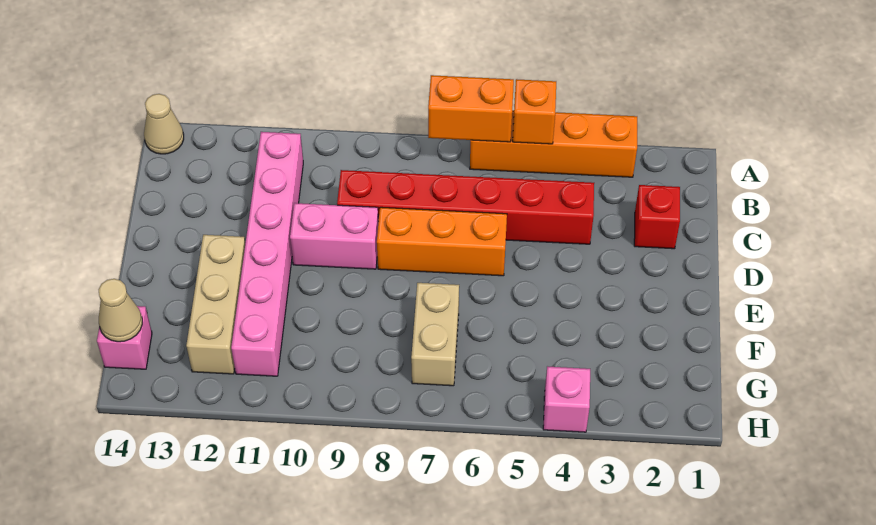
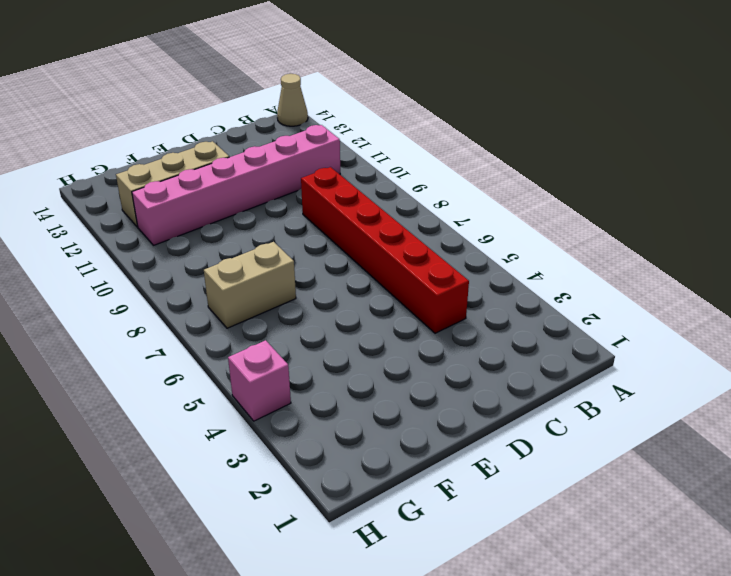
none -> orange brick A3:A6 level 1
none -> red brick C2 level 1
none -> orange brick D6:D8 level 1

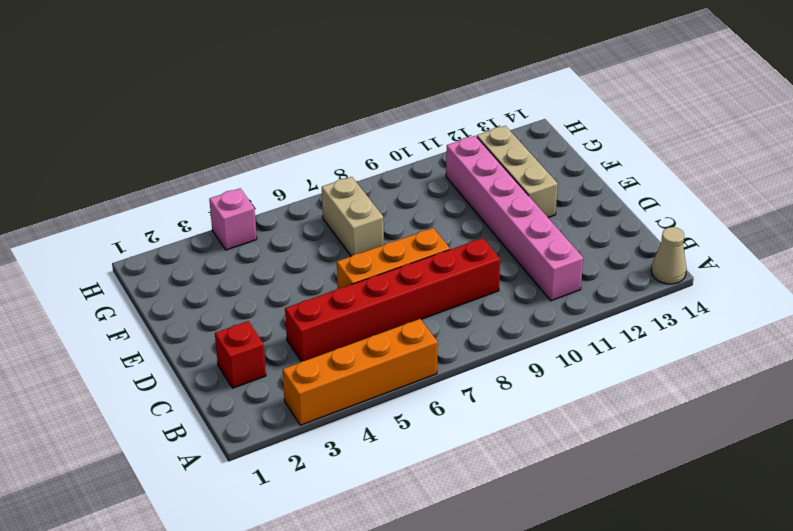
none -> pink brick D9:D10 level 1
none -> pink brick G14 level 1
none -> orange brick A5 level 2

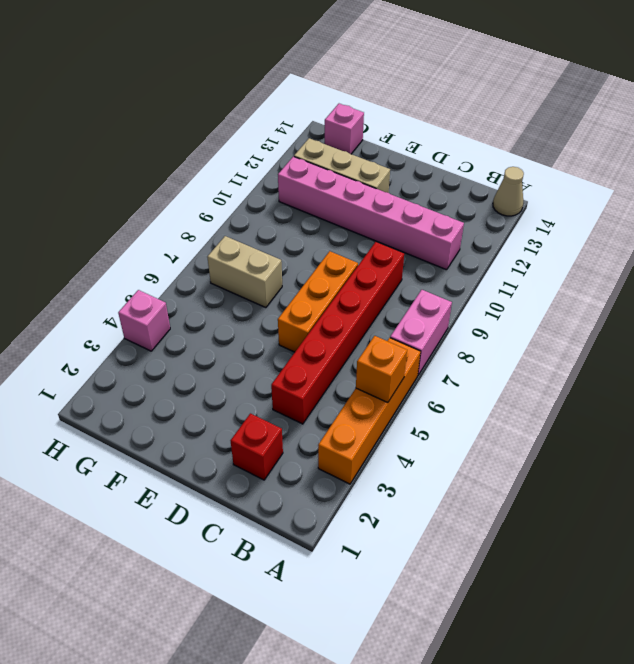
pink brick A7:A8 level 1 -> pink brick D9:D10 level 1
none -> orange brick A6:A7 level 2
none -> tan cone G14 level 2

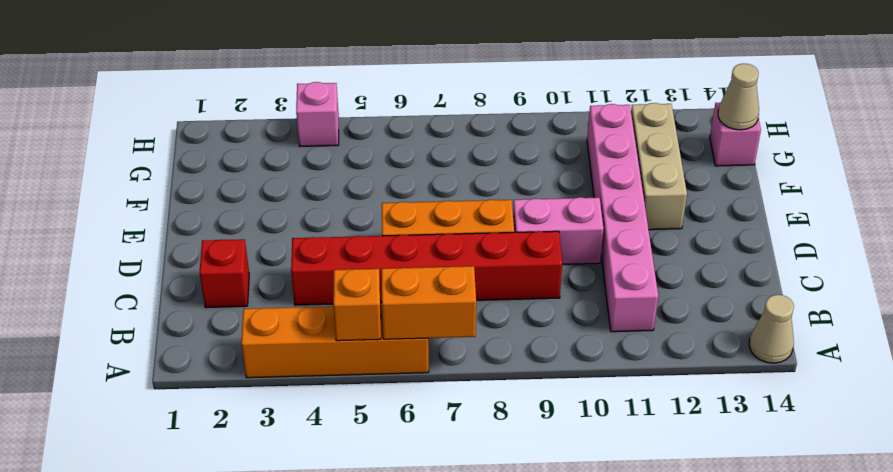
none -> tan brick F7:G7 level 1

